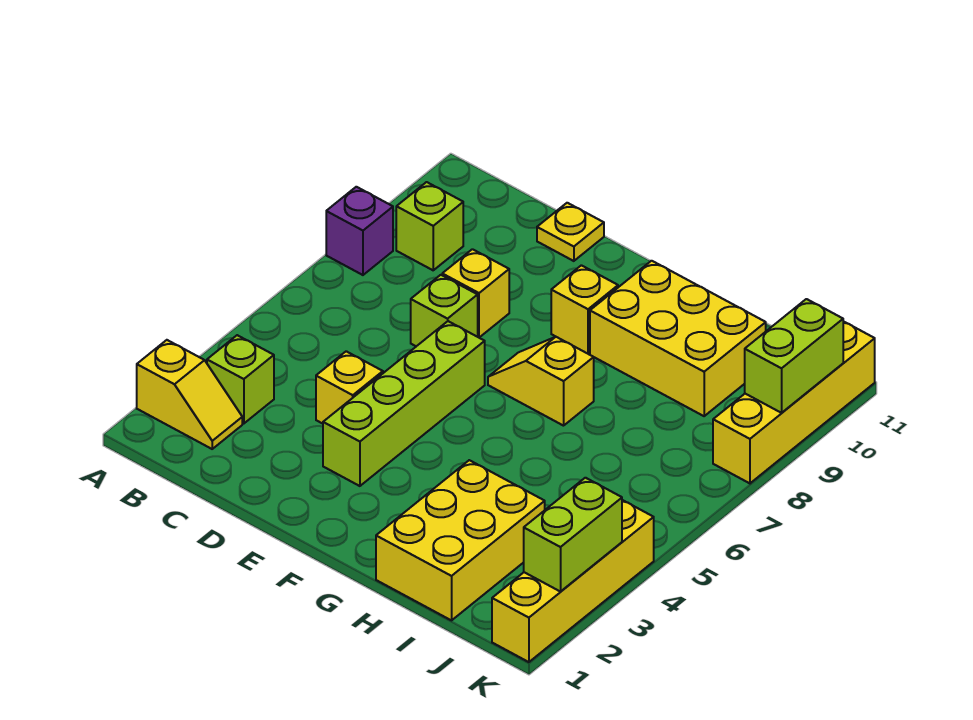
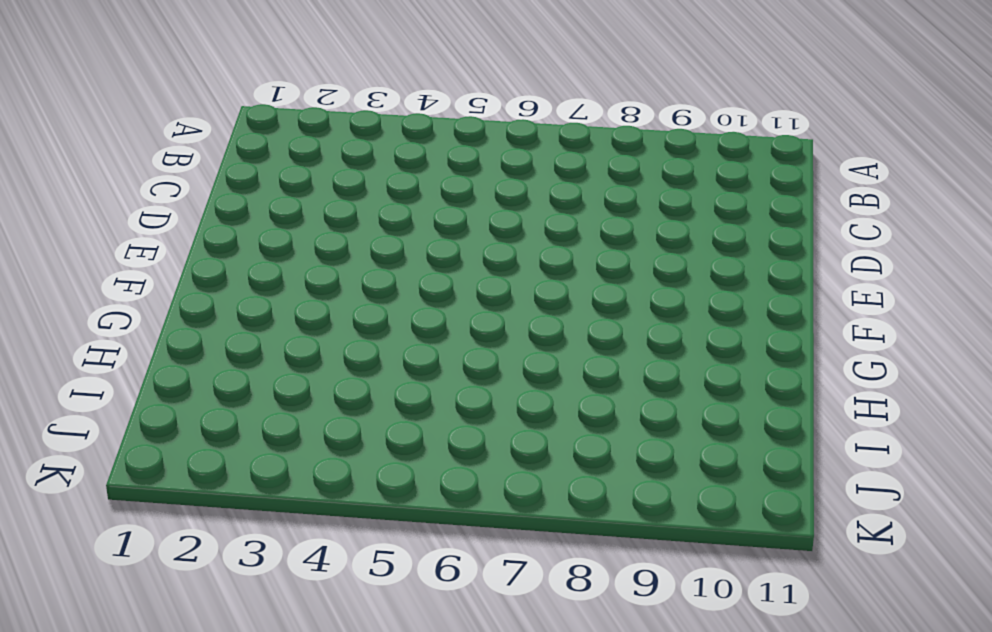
none -> yellow slope A2:B2 level 1 top A
none -> purple brick A8 level 1
none -> lime brick B3 level 1

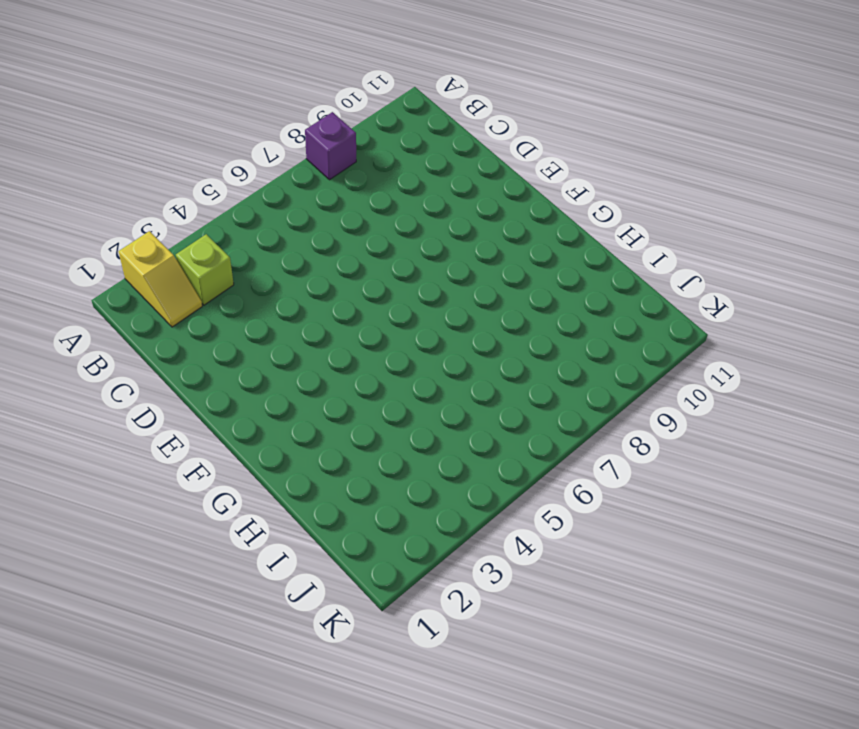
none -> lime brick B9 level 1
none -> yellow brick D4 level 1
none -> lime brick D7 level 1

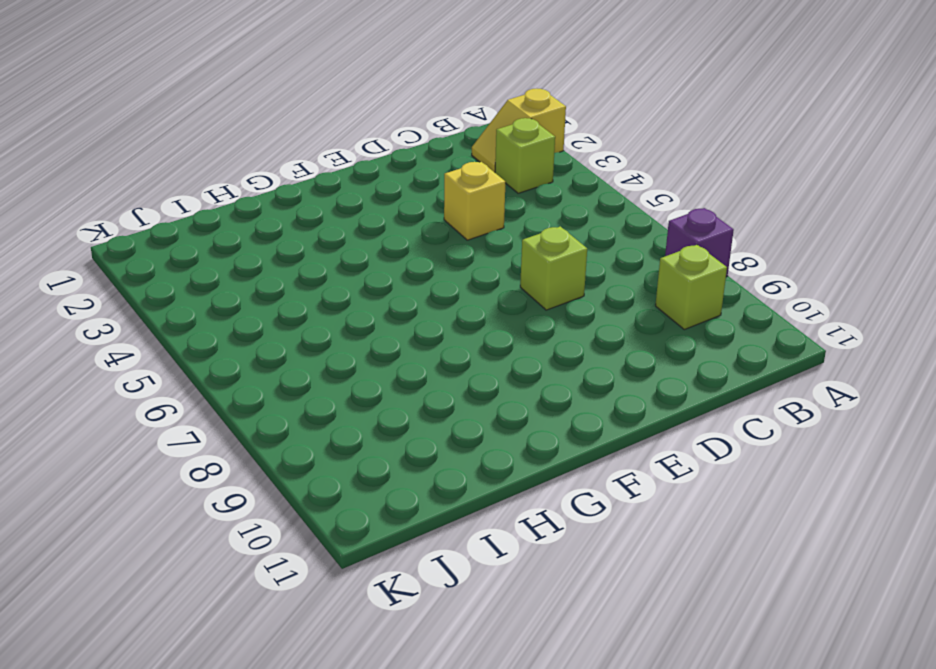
none -> yellow brick D8 level 1
none -> yellow plate D11 level 1
none -> lime brick E3:E6 level 1

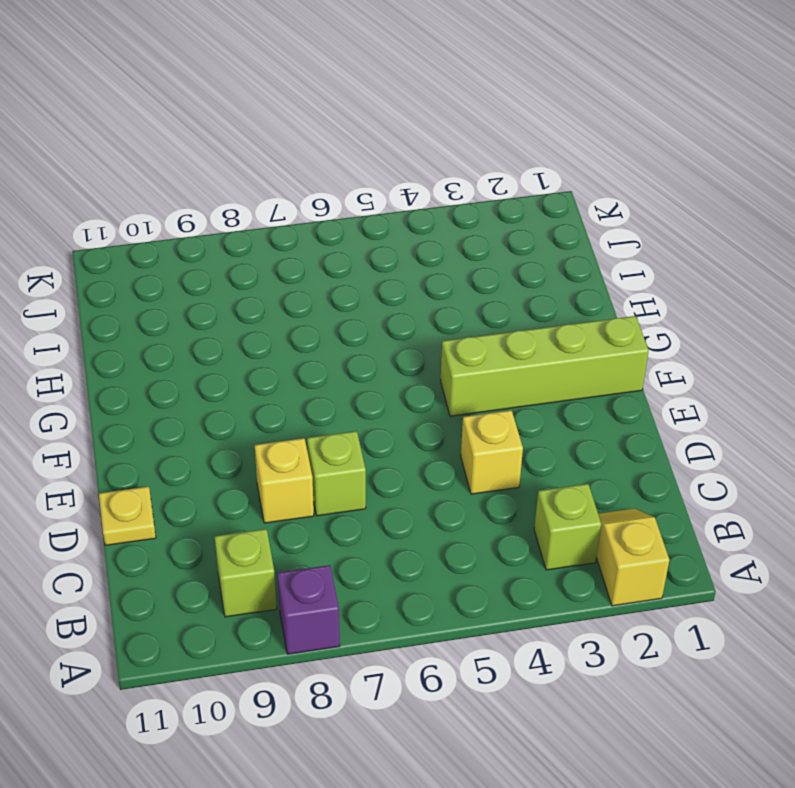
lime brick F1:F4 level 1 -> lime brick E3:E6 level 1
none -> yellow slope F7:G7 level 1 top G
none -> yellow brick F9 level 1
none -> yellow brick G9:I10 level 1

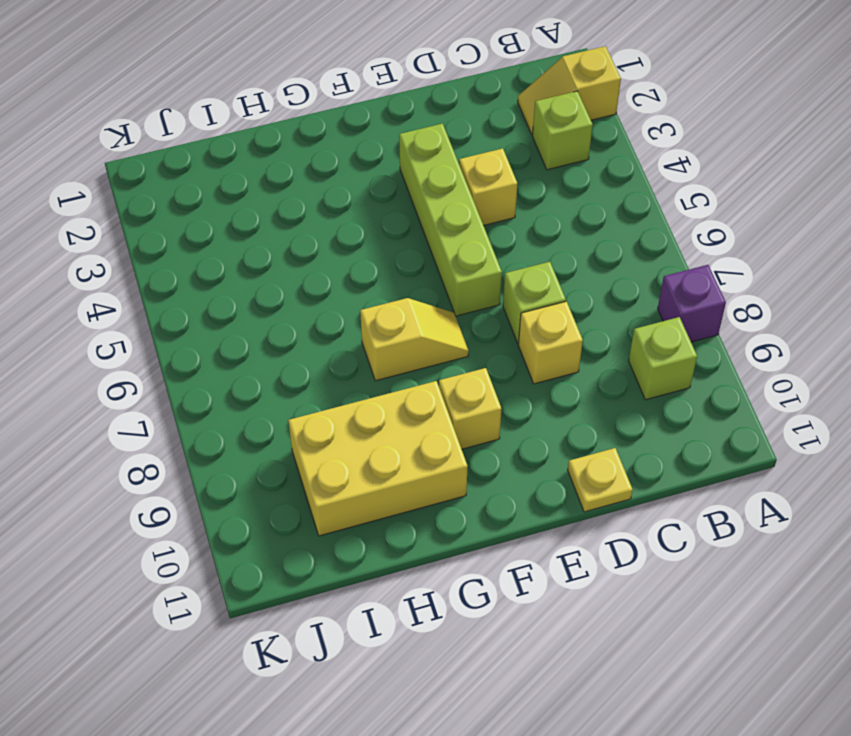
none -> yellow brick H1:I3 level 1
none -> yellow brick K1:K4 level 1
none -> yellow brick K8:K11 level 1

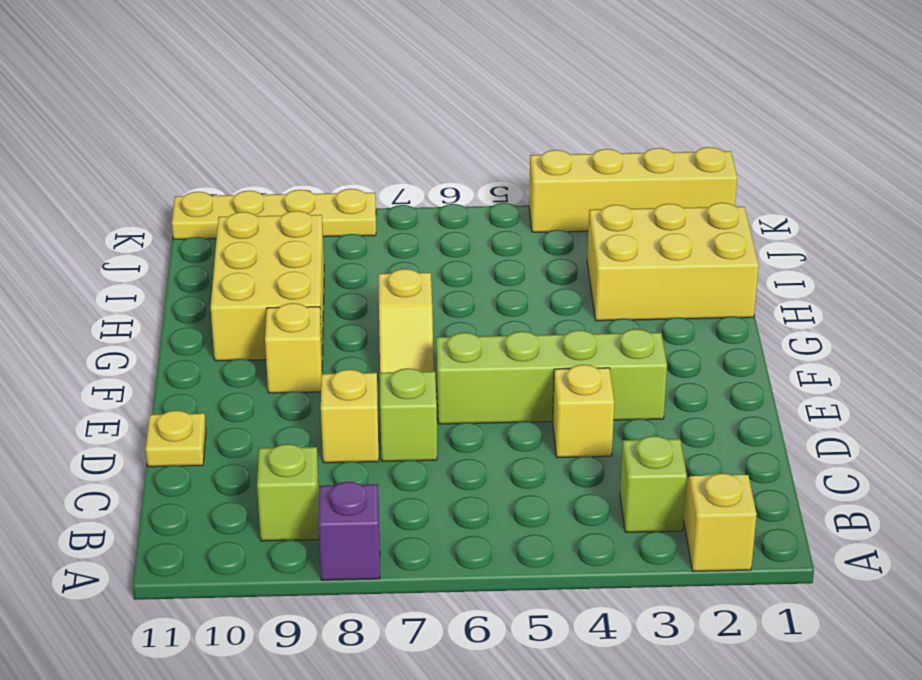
yellow plate K8:K11 level 1 -> yellow brick K8:K11 level 1
none -> lime brick K2:K3 level 2
none -> lime brick K9:K10 level 2

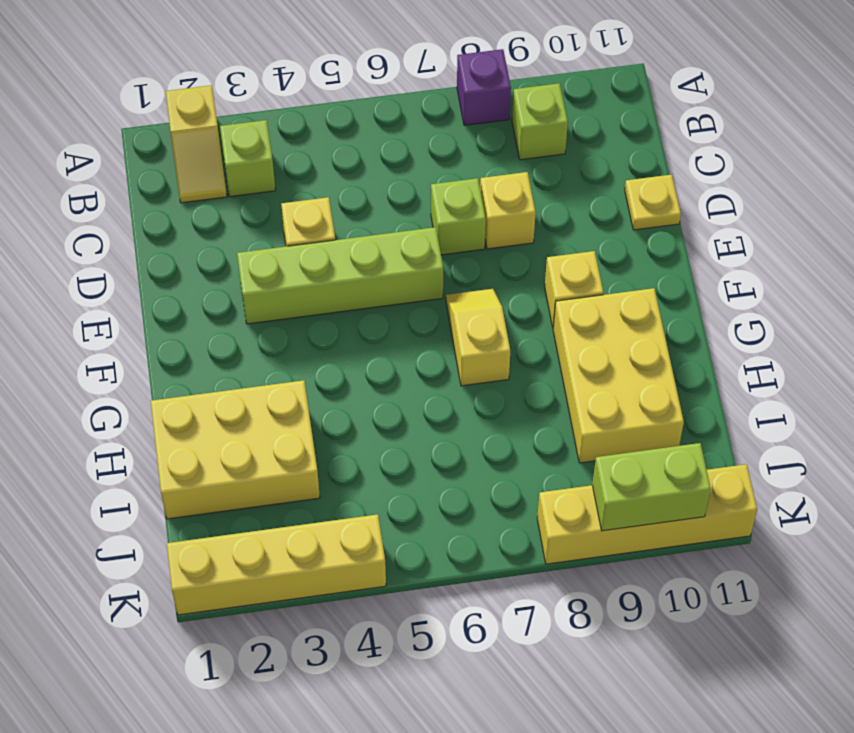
none -> lime brick K2:K3 level 2

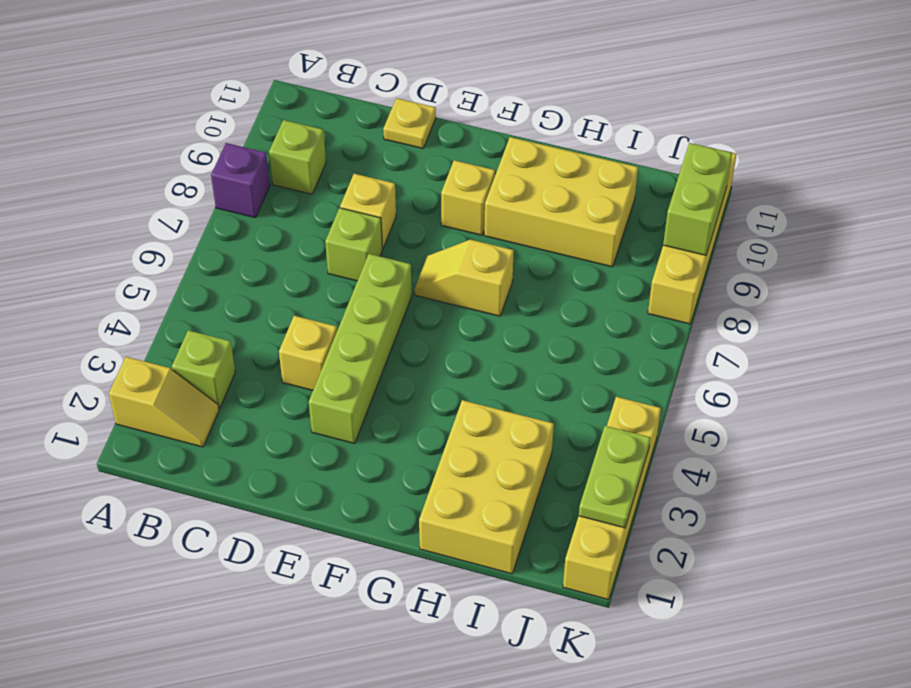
lime plate K2:K3 level 2 -> lime brick K2:K3 level 2

